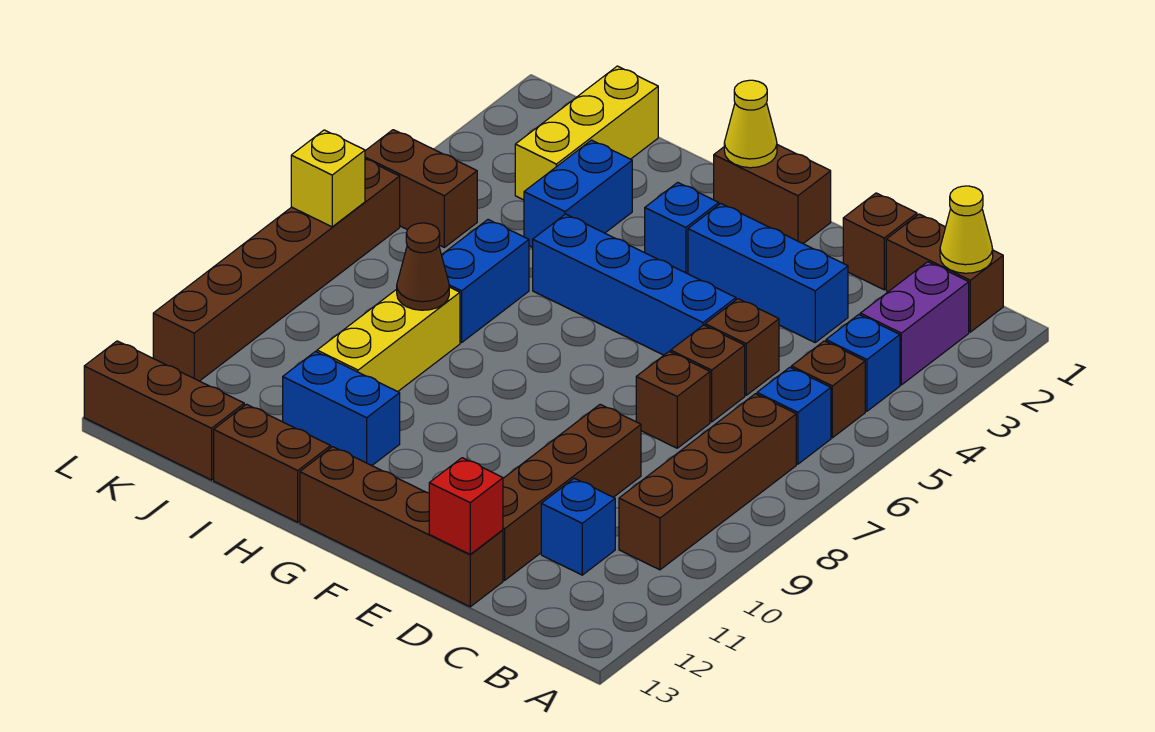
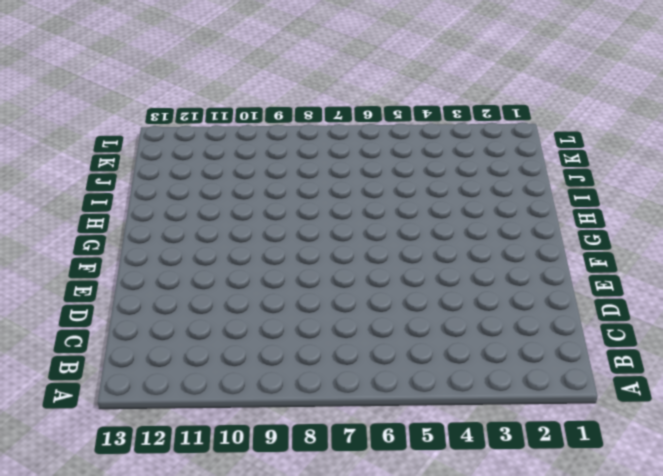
none -> brown brick B1:C1 level 1
none -> purple brick B2:B3 level 1
none -> blue brick B4 level 1
none -> brown brick B5 level 1

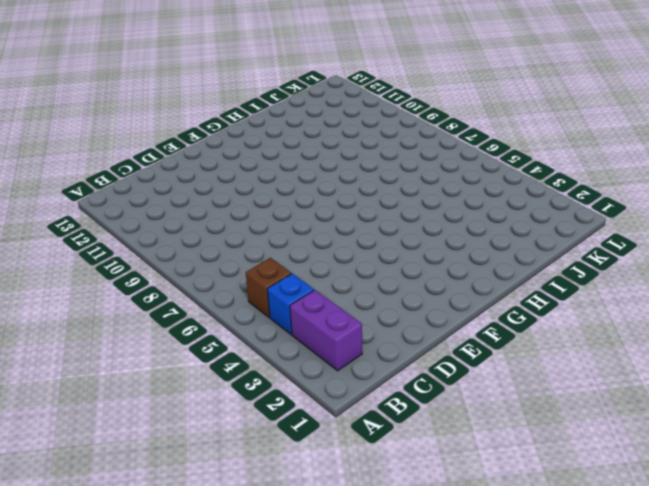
none -> brown brick B1:C1 level 1
none -> blue brick B6 level 1
none -> brown brick B7:B10 level 1
none -> blue brick C11 level 1

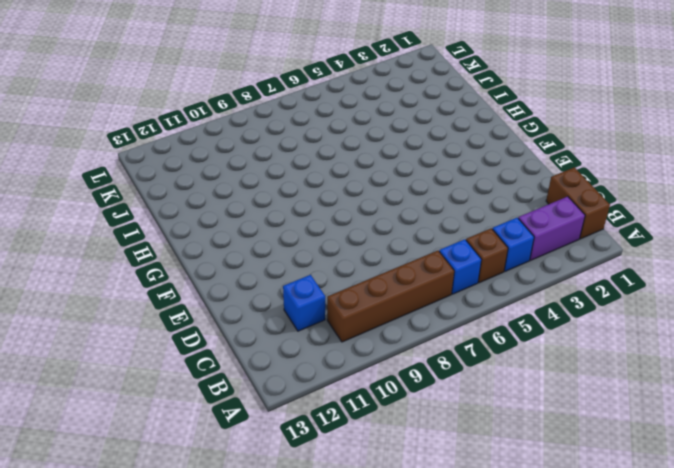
none -> brown brick D1 level 1
none -> blue brick D3:F3 level 1
none -> brown brick D5 level 1
none -> brown brick D6 level 1

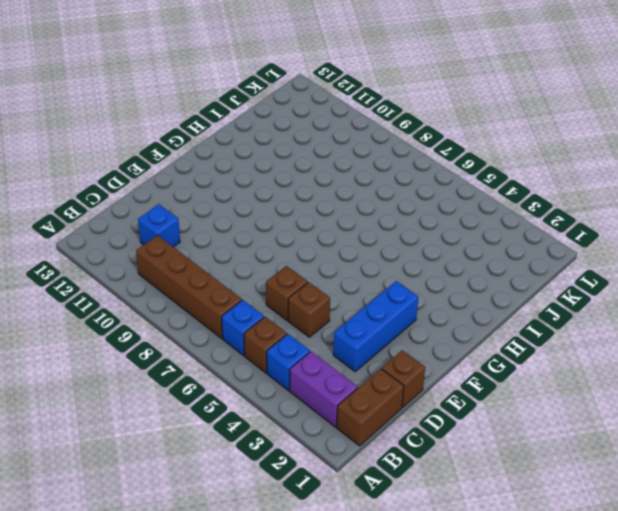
none -> brown brick D7 level 1
none -> brown brick D9:D12 level 1
none -> brown brick D13:G13 level 1
none -> blue brick E5:H5 level 1

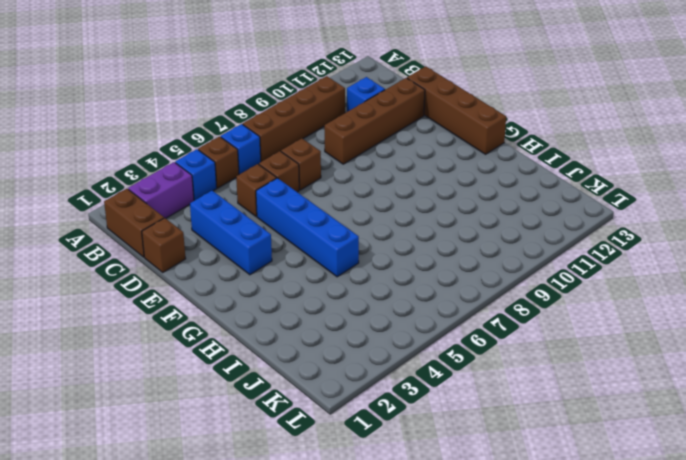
none -> brown brick F1:G1 level 1
none -> blue brick G3 level 1
none -> blue brick H11:I11 level 1
none -> brown brick H13:I13 level 1

